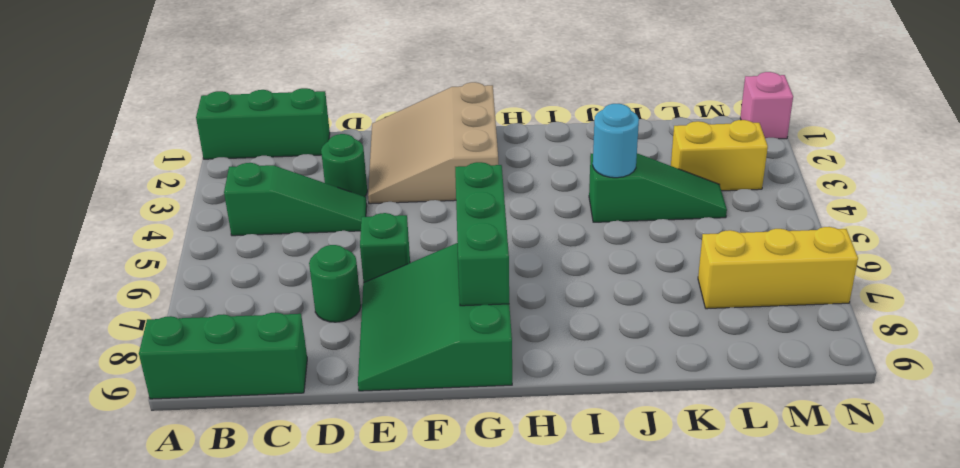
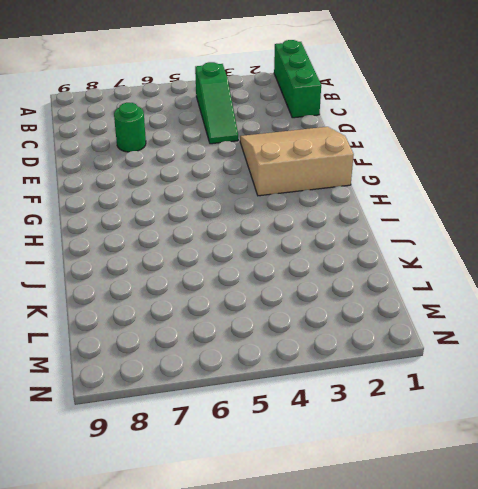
none -> green brick A9:C9 level 1
none -> green round brick D3 level 1
none -> green brick E6 level 1

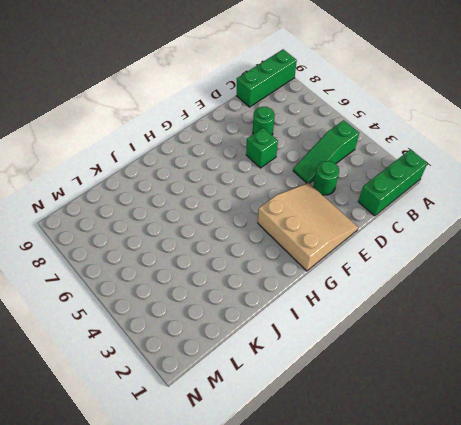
none -> green slope E7:G9 level 1 top G
none -> green slope J4:L4 level 1 top J
none -> yellow brick L3:M3 level 1

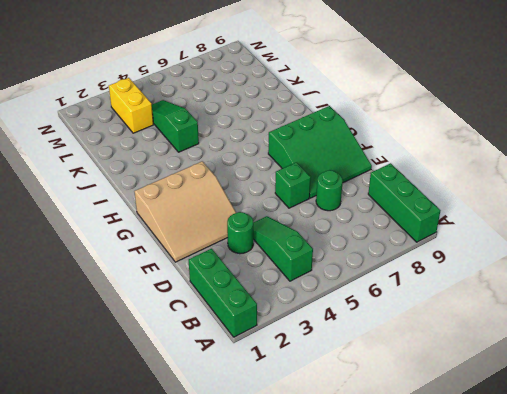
none -> yellow brick L7:N7 level 1
none -> pink brick N1 level 1
none -> green brick G6:G8 level 2

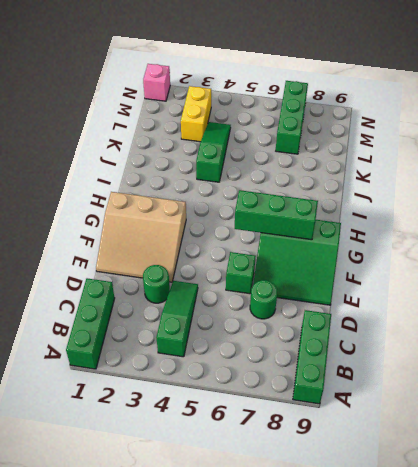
green brick L7:N7 level 1 -> yellow brick L7:N7 level 1
none -> cyan round brick J4 level 2

